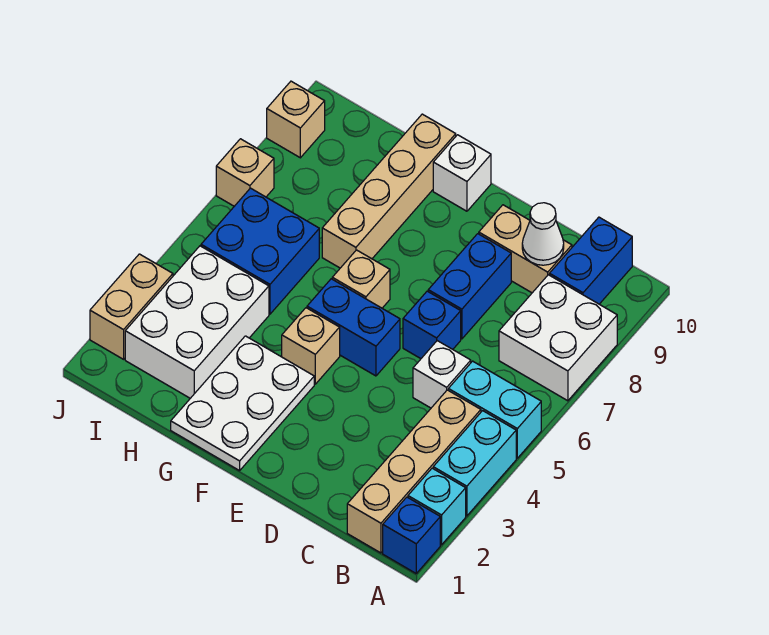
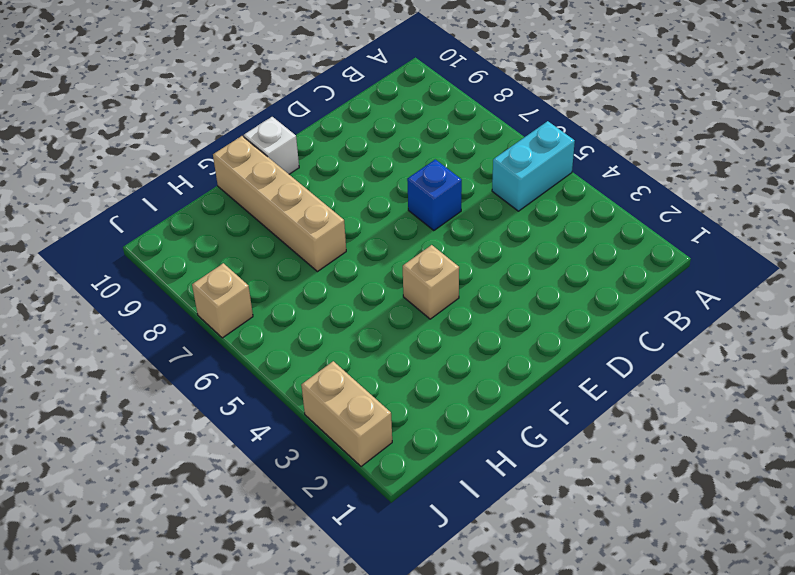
none -> blue brick A1 level 1
none -> cyan brick A2 level 1
none -> cyan brick A3:A4 level 1

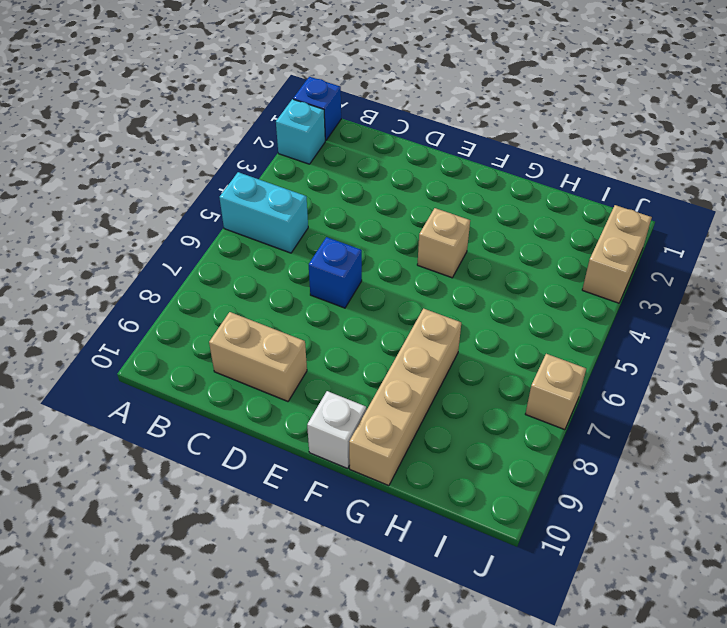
none -> cyan brick A3:A4 level 1
none -> white brick A7:B8 level 1
none -> tan brick B1:B4 level 1

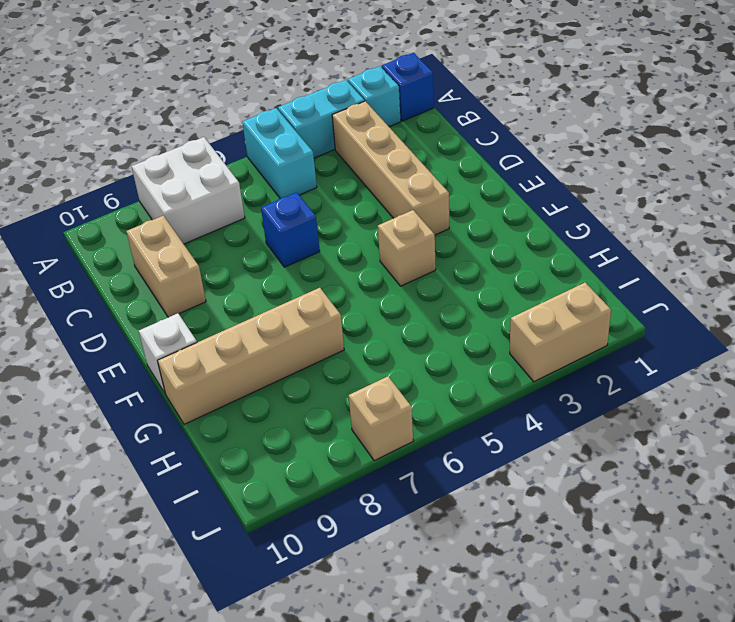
tan brick B3:E3 level 1 -> tan brick B1:B4 level 1
none -> blue brick B9:B10 level 1
none -> white brick C5 level 1
none -> blue brick D7:D8 level 1

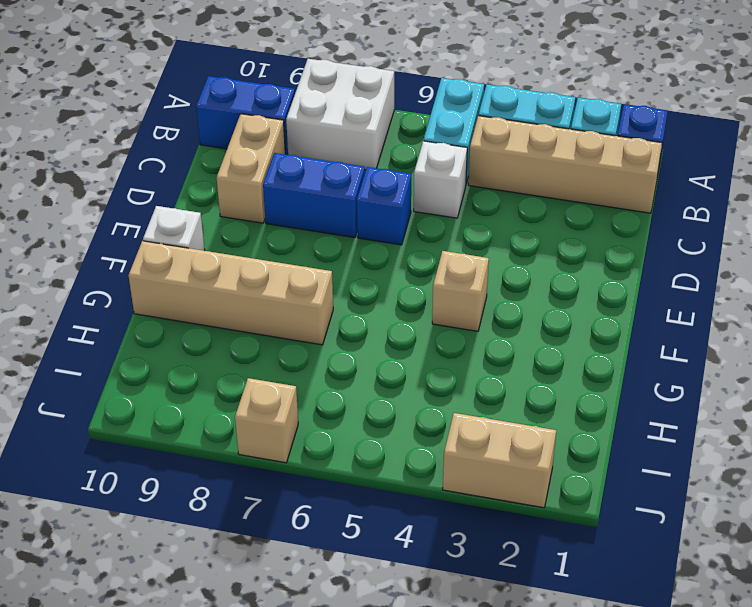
none -> blue brick E5:F5 level 1
none -> white plate F1:G3 level 1
none -> tan brick F6 level 1

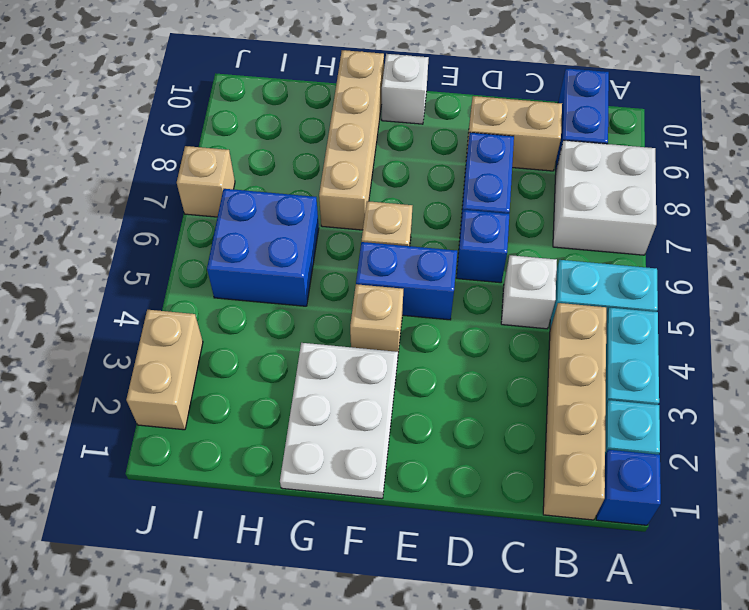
none -> white brick H2:I4 level 1
none -> tan brick J9 level 1
none -> white cone C9 level 2

